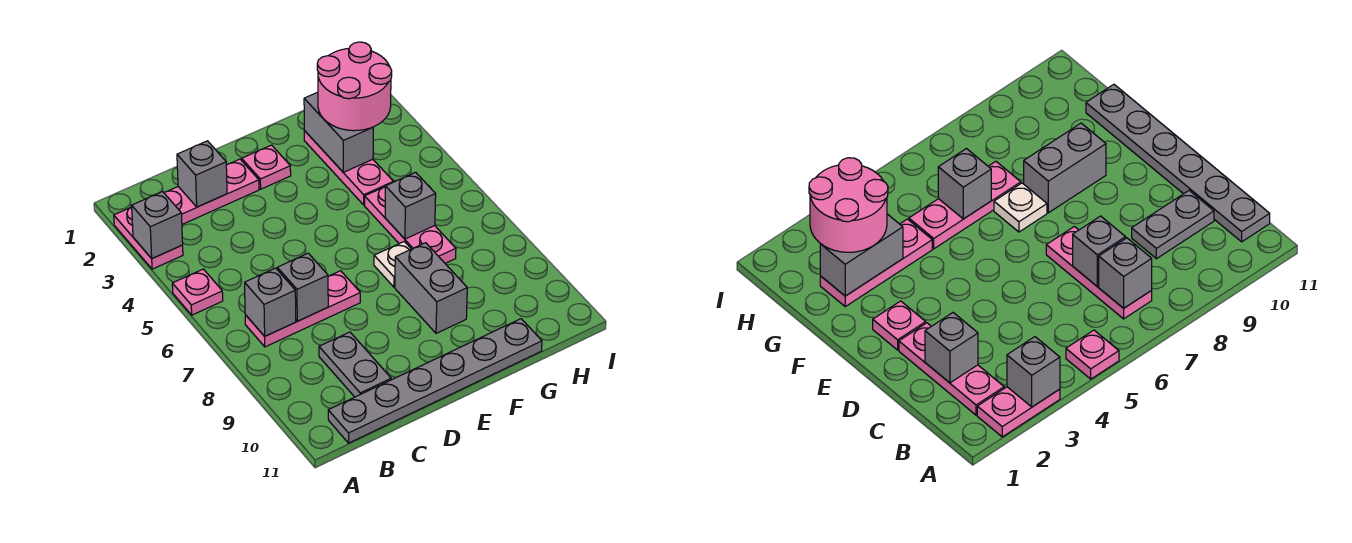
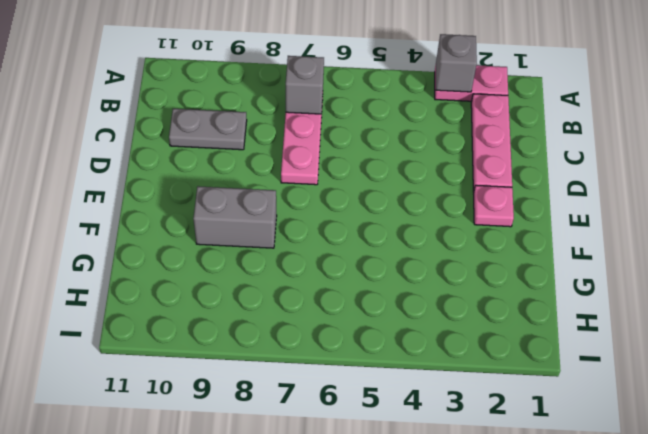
none -> pink plate A5 level 1
none -> grey plate B11:G11 level 1
none -> white plate F7 level 1

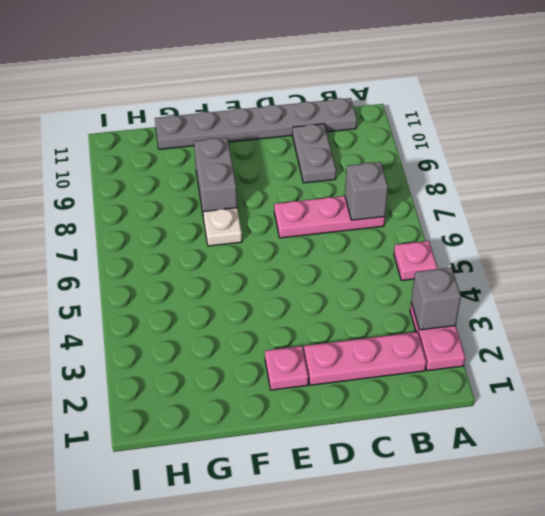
none -> pink plate G2:G4 level 1
none -> pink plate G5:G7 level 1
none -> grey brick C2 level 2

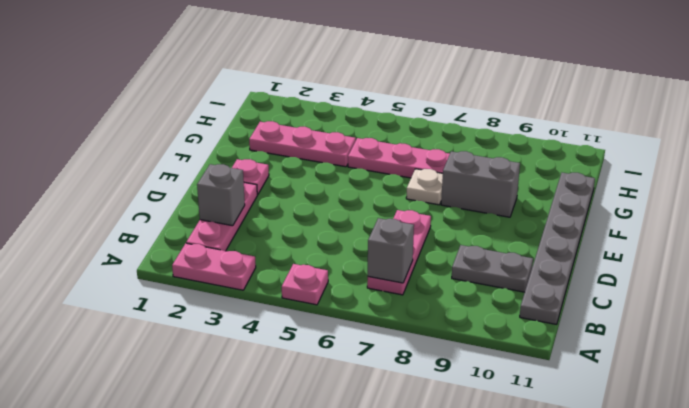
none -> grey brick A3 level 2
none -> grey brick C7 level 2
none -> grey brick G2:G3 level 2

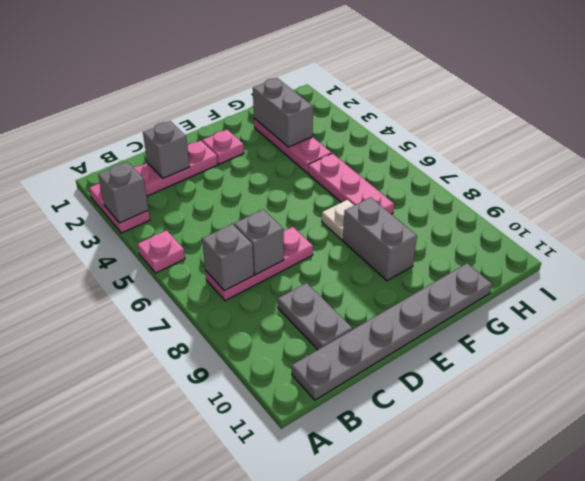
none -> grey brick G6 level 2
none -> pink round brick G2:H3 level 3

